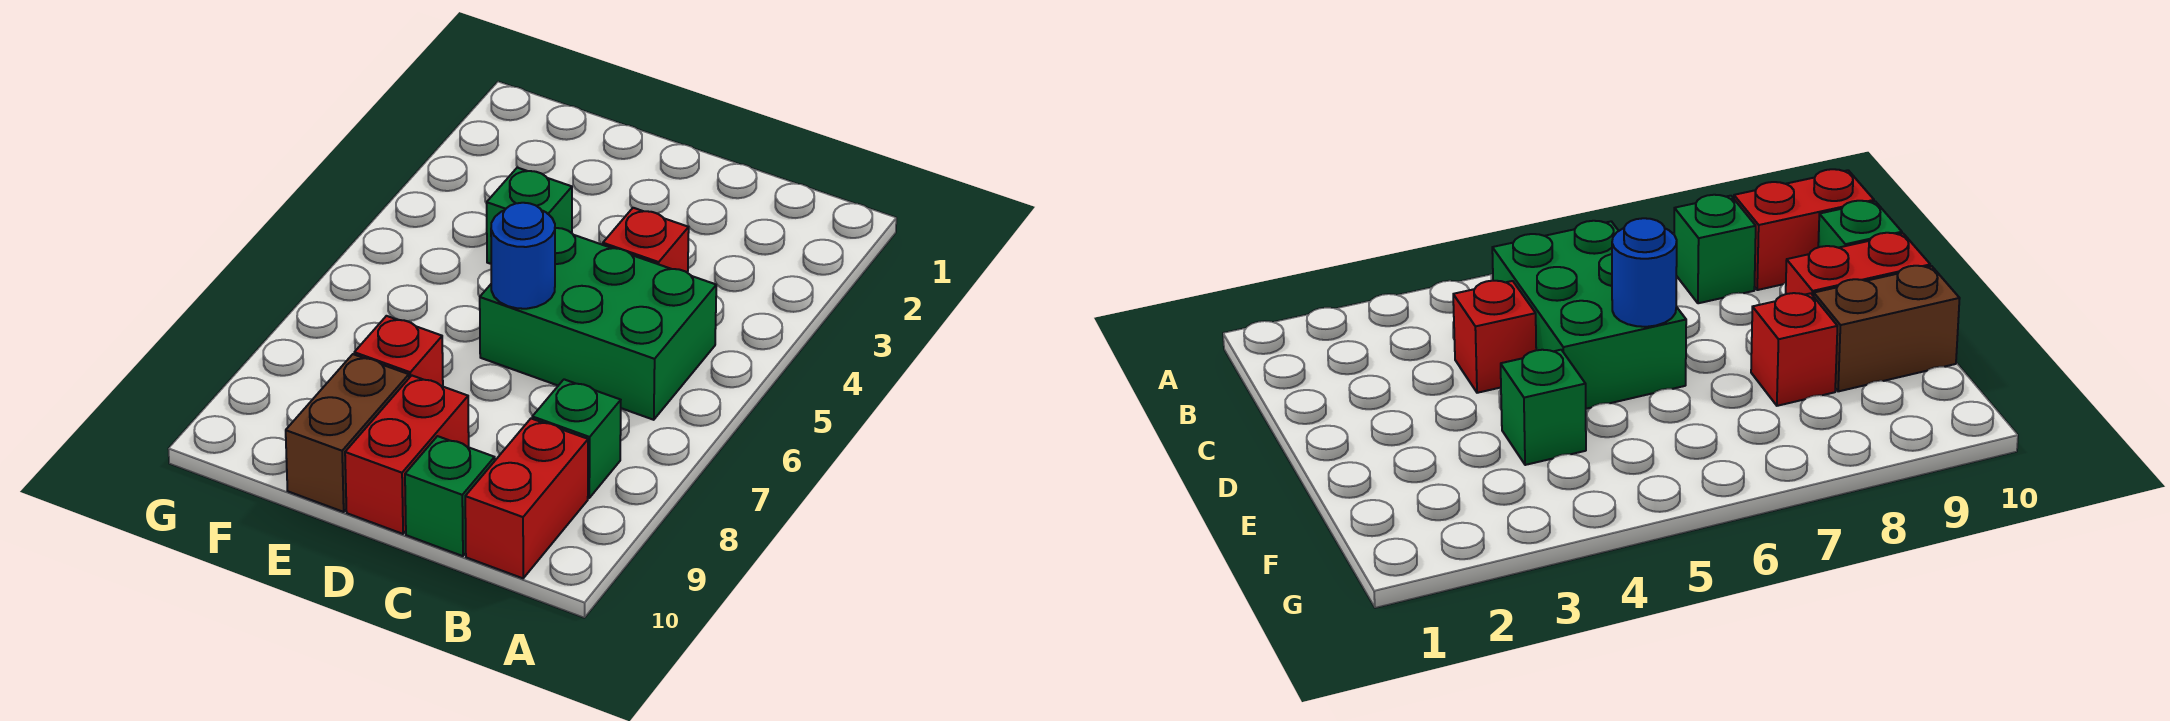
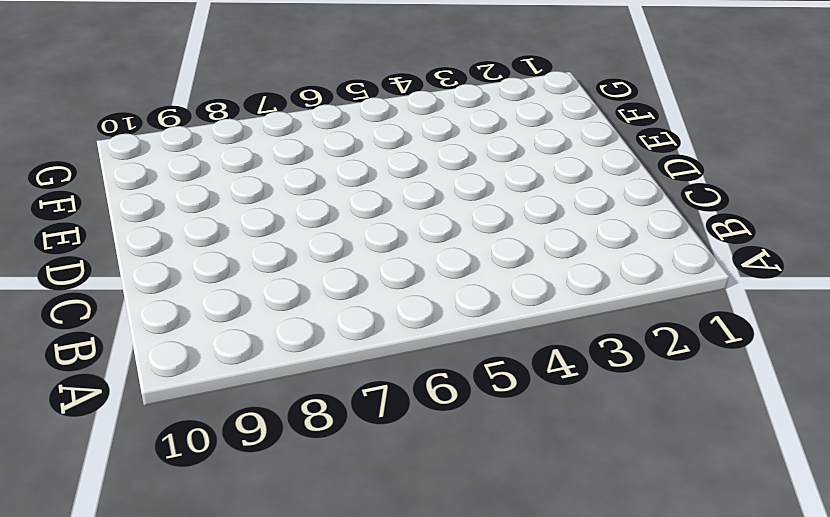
none -> green brick B5:D6 level 1
none -> green brick B8 level 1

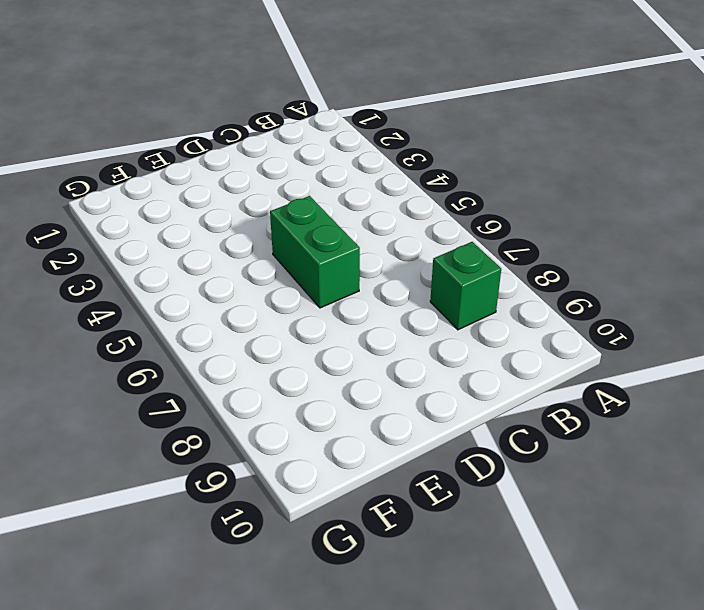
green brick D5:D6 level 1 -> green brick B5:D6 level 1
none -> red brick B9:B10 level 1
none -> red brick C4 level 1

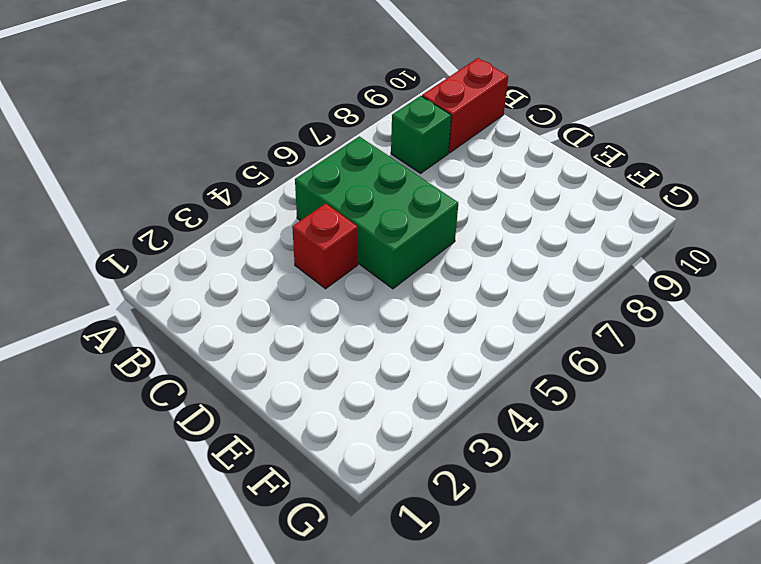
none -> green brick C10 level 1
none -> red brick D9:D10 level 1

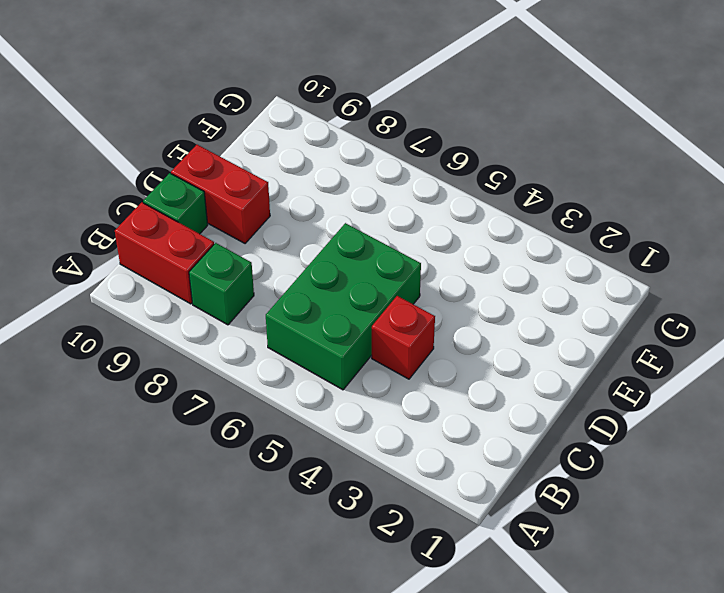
none -> green brick E4 level 1
none -> red brick E8 level 1

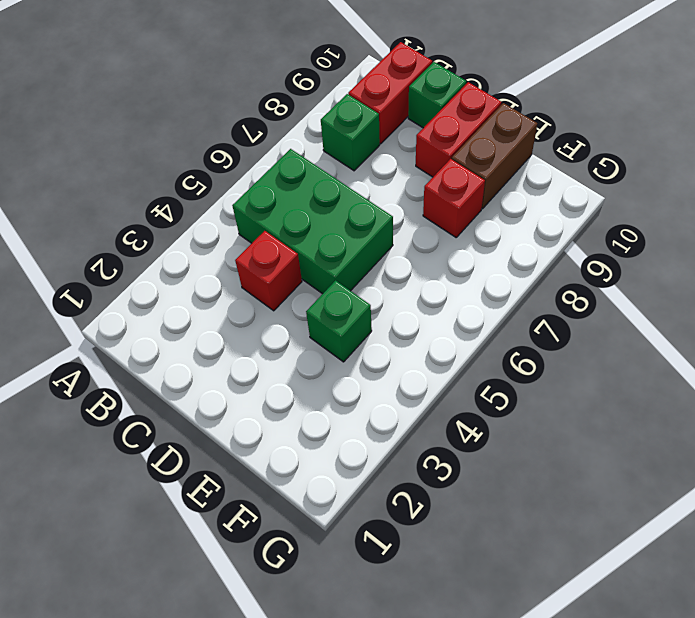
none -> blue round brick D6 level 2

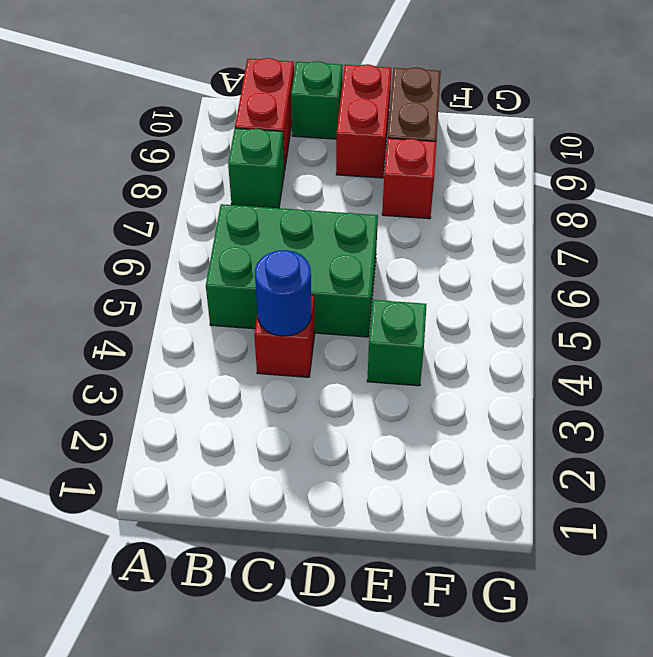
blue round brick C4 level 2 -> blue round brick D6 level 2

